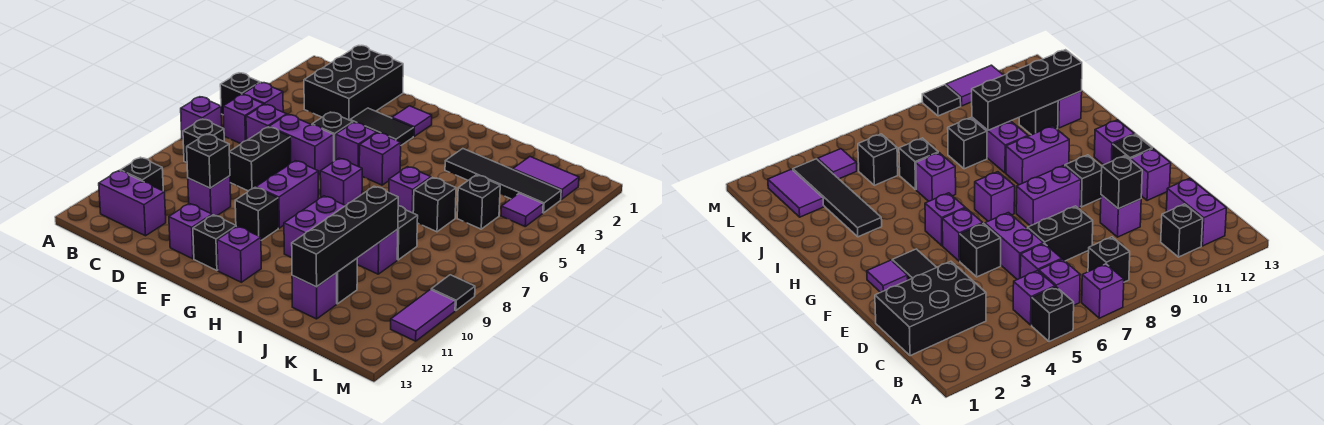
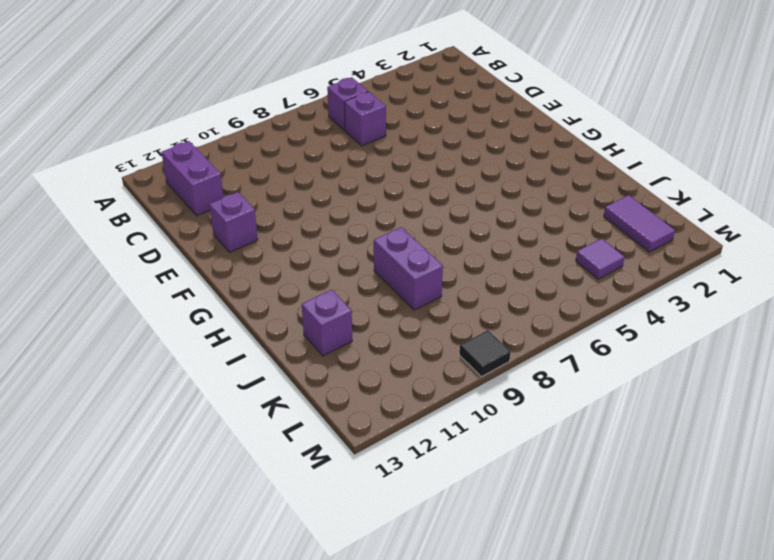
none -> black brick A5 level 1
none -> purple brick A7 level 1
none -> purple brick B5 level 1
none -> black brick B8 level 1

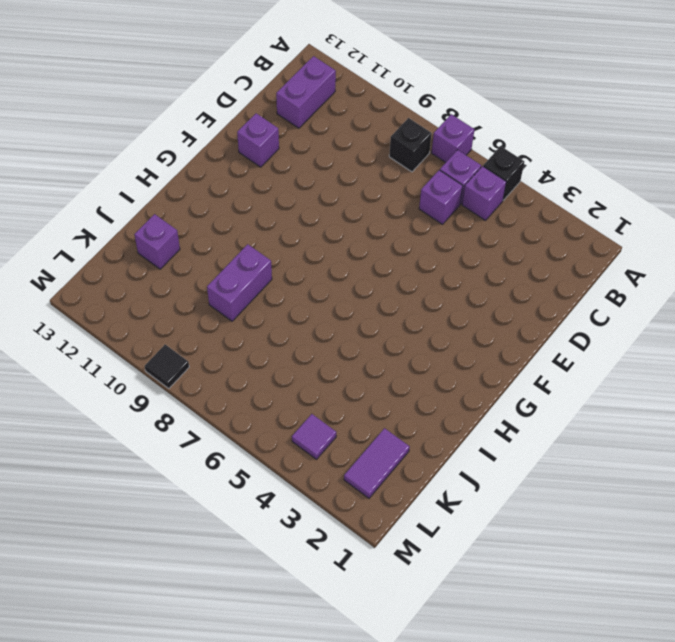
none -> black brick B11 level 1
none -> black brick C1:D3 level 1
none -> purple brick D6:E6 level 1
none -> black brick D7:D8 level 1

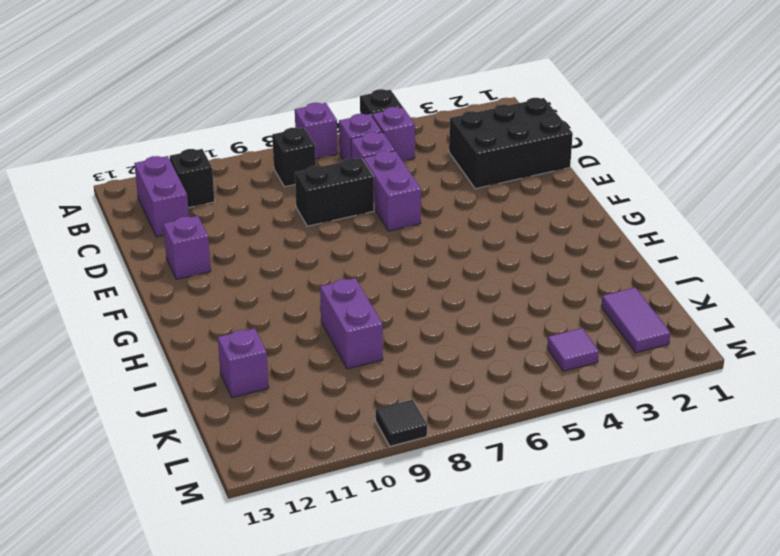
none -> purple brick D10 level 1
none -> black tile E3:F3 level 1
none -> black brick E5 level 1
none -> purple tile F2 level 1

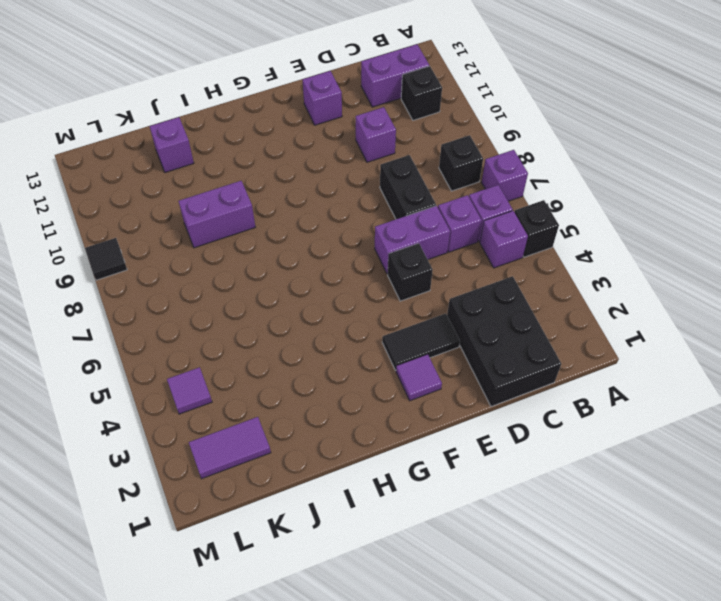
none -> purple brick F5 level 1
none -> purple brick F8:F9 level 1
none -> black brick F10 level 1
none -> black brick F12 level 1

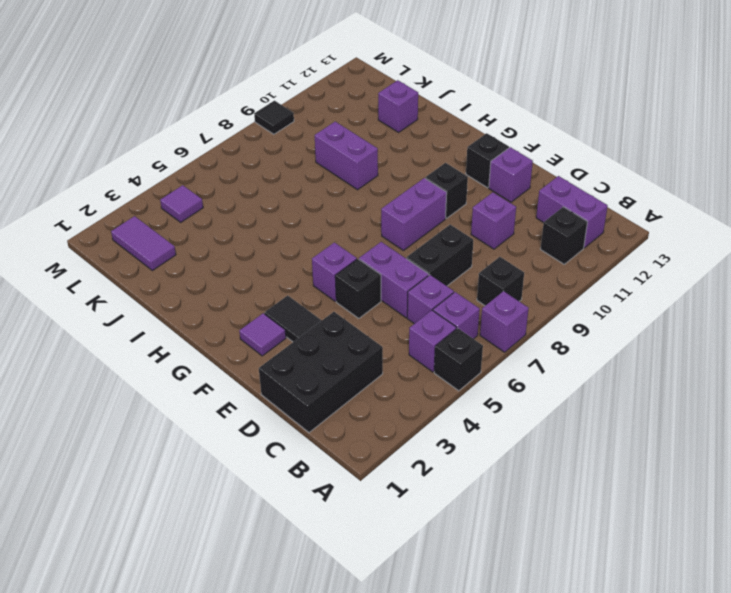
none -> purple brick G5 level 1
none -> purple brick G7 level 1
none -> purple brick G12 level 1
none -> purple brick H9:H10 level 1

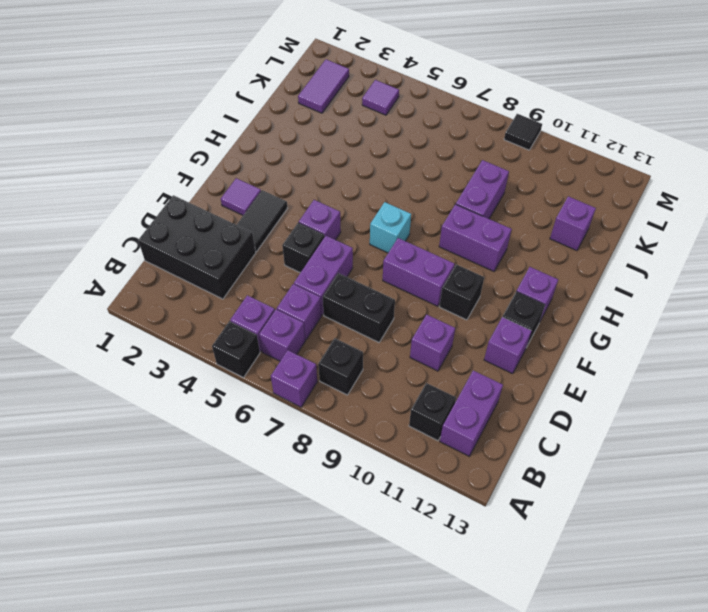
cyan brick G7 level 1 -> purple brick G7 level 1
none -> purple brick G5 level 1
none -> black tile I3:L3 level 1
none -> purple brick I6 level 1
none -> black brick J6 level 1

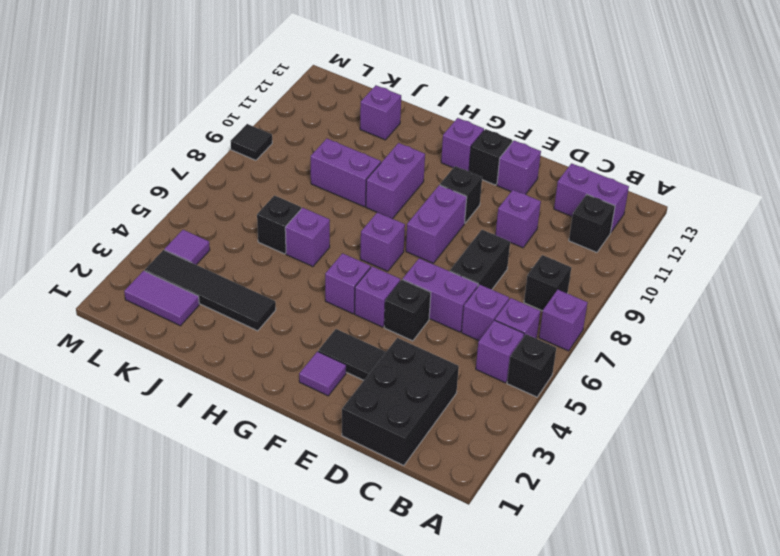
none -> black brick J8 level 1
none -> black brick J11 level 1
none -> black brick K5 level 1
none -> purple tile M10:M11 level 1

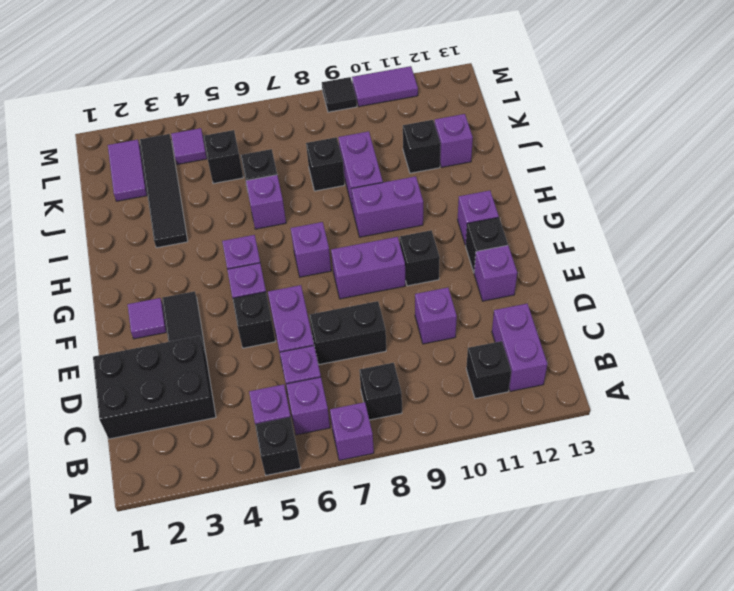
none -> black brick D10 level 2
none -> black brick J9:J12 level 2

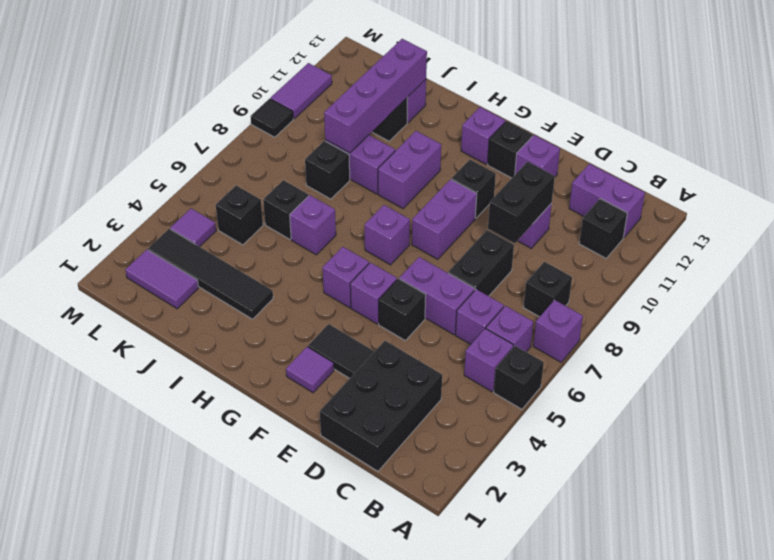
black brick D9:D10 level 2 -> black brick D10 level 2
purple brick J9:J12 level 2 -> black brick J9:J12 level 2

